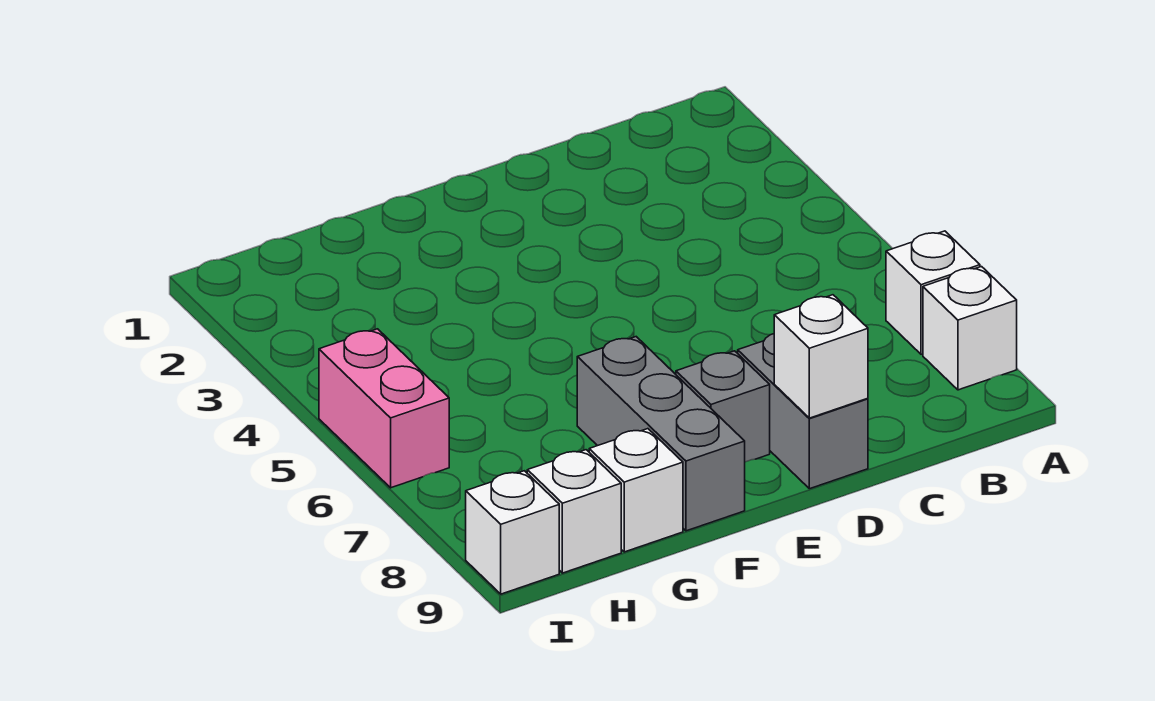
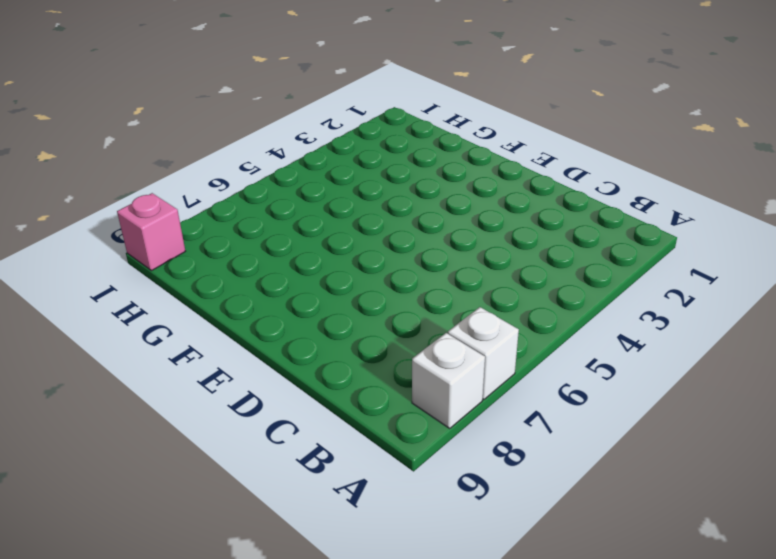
pink brick I9 level 1 -> white brick I9 level 1
none -> grey brick D8:D9 level 1
none -> grey brick E8 level 1

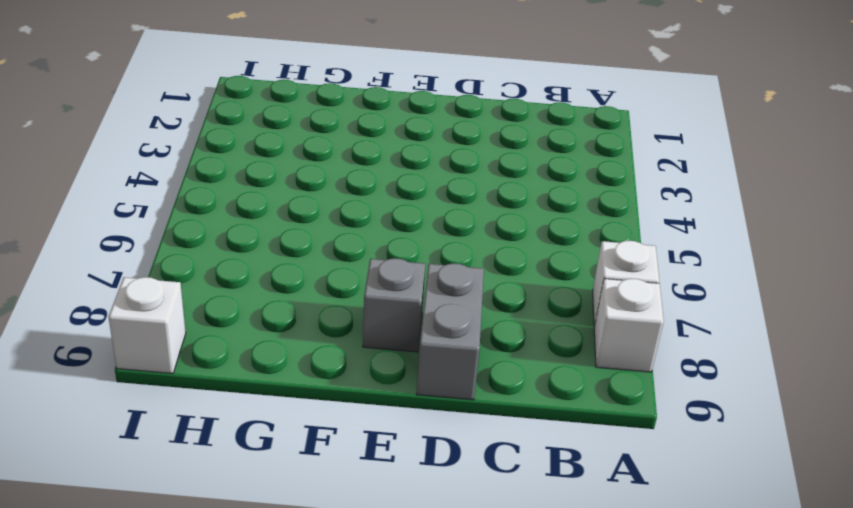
none -> grey brick F7:F9 level 1
none -> white brick G9 level 1

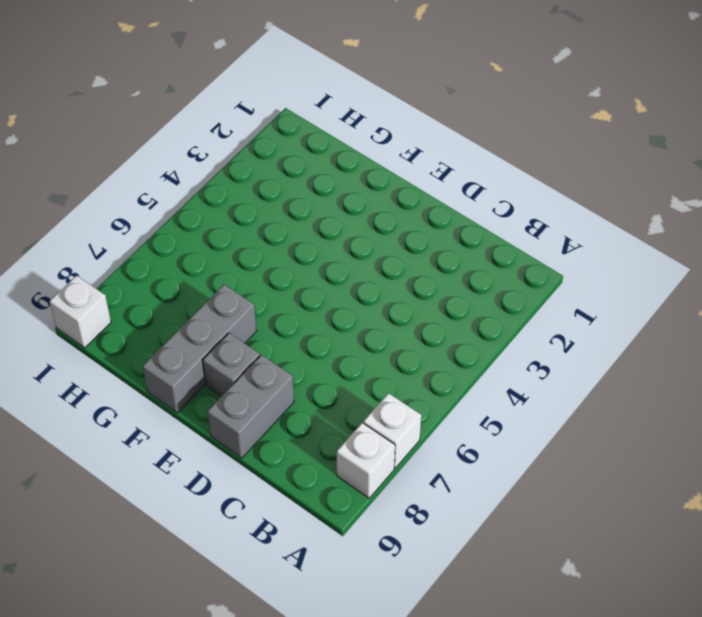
none -> white brick G9 level 1
none -> white brick H9 level 1

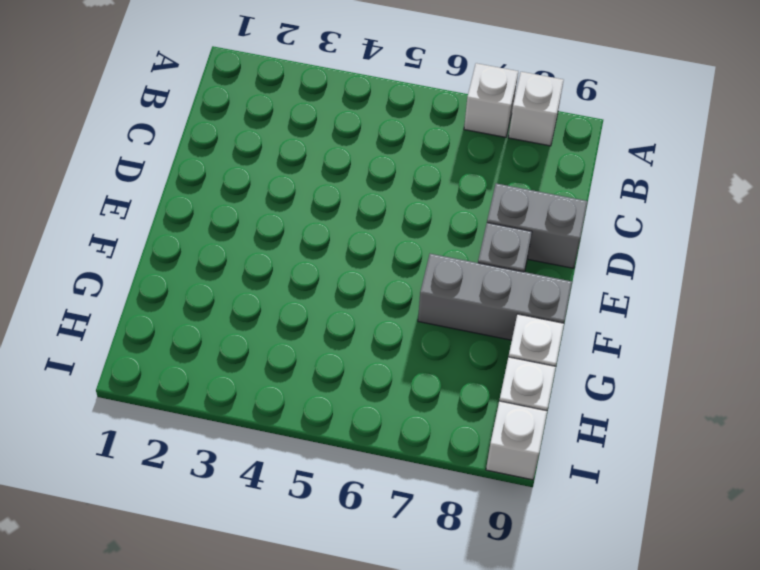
none -> pink brick I5:I6 level 1
none -> white brick D9 level 2

